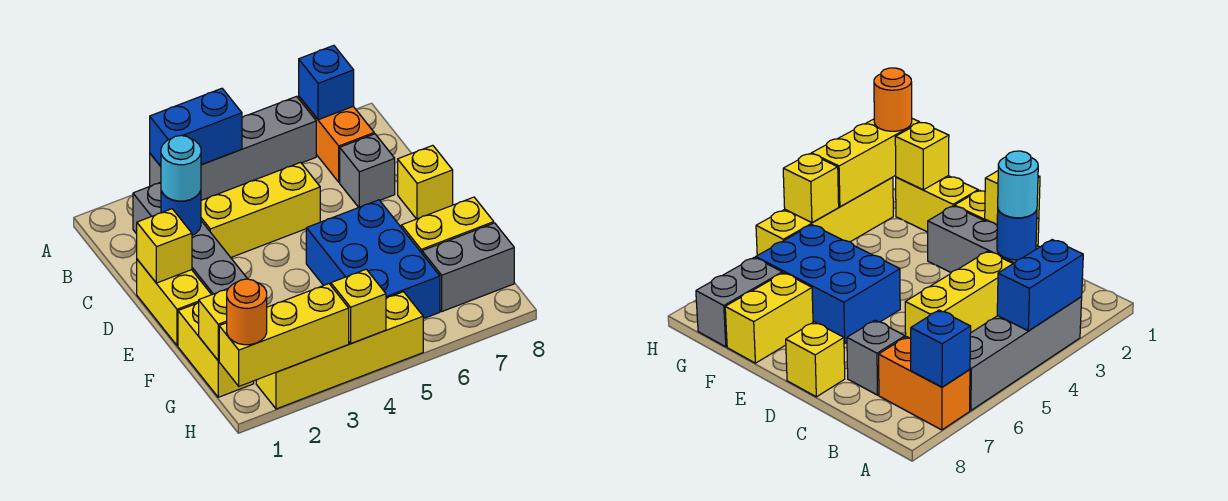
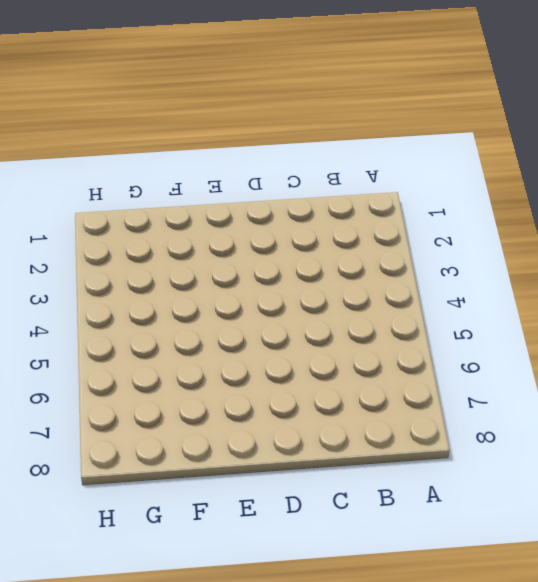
none -> grey brick A3:A6 level 1
none -> orange brick A7:B7 level 1
none -> grey brick B2:E2 level 1

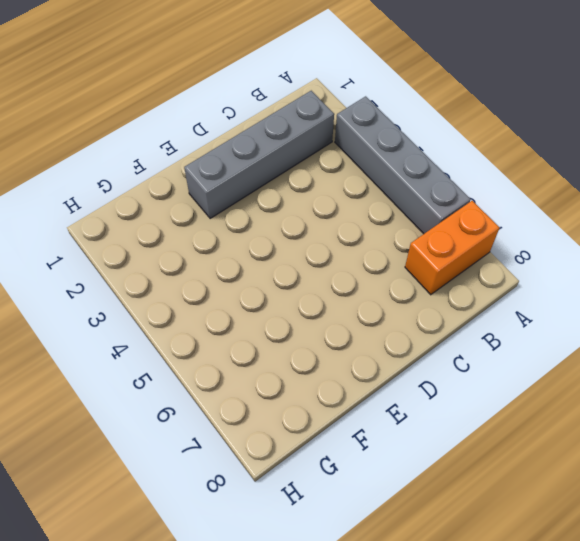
none -> yellow brick C3:C5 level 1
none -> grey brick C7 level 1
none -> yellow brick D1:E1 level 1

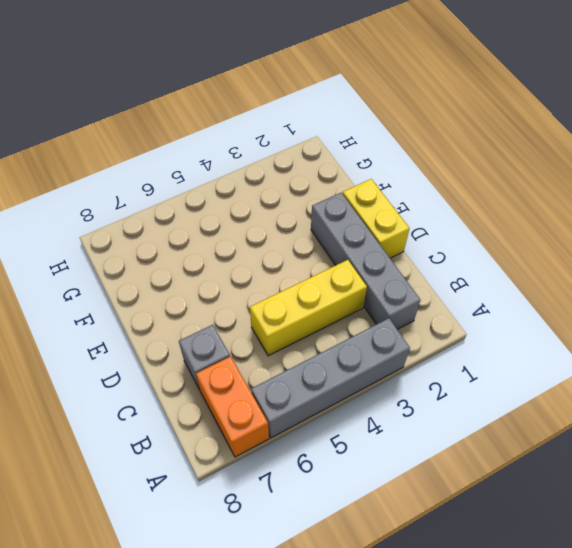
none -> yellow brick D8 level 1
none -> blue brick E5:G6 level 1
none -> yellow brick F1:G1 level 1

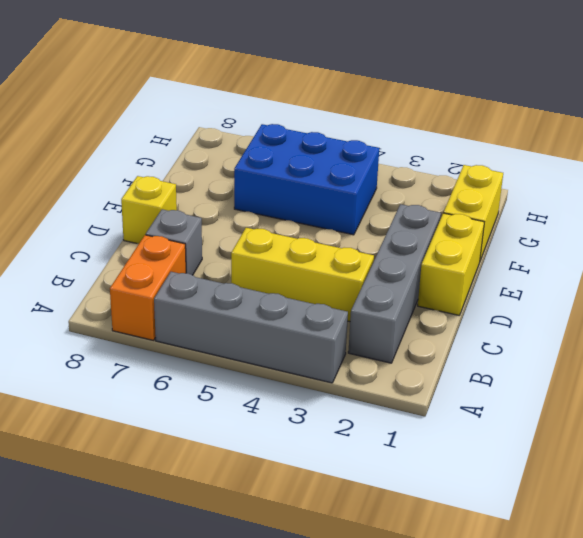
blue brick F4:G6 level 1 -> blue brick E5:G6 level 1
none -> yellow brick F7:F8 level 1
none -> grey brick G7:G8 level 1
none -> yellow brick H2:H5 level 1

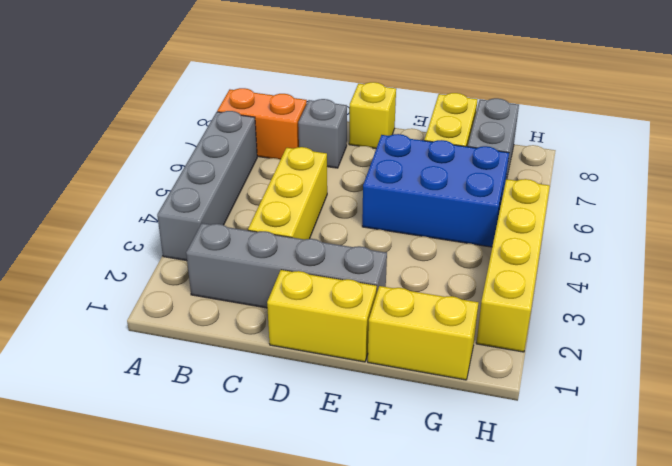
none -> blue brick A3:A4 level 2
none -> blue brick A7 level 2
none -> blue round brick C2 level 2

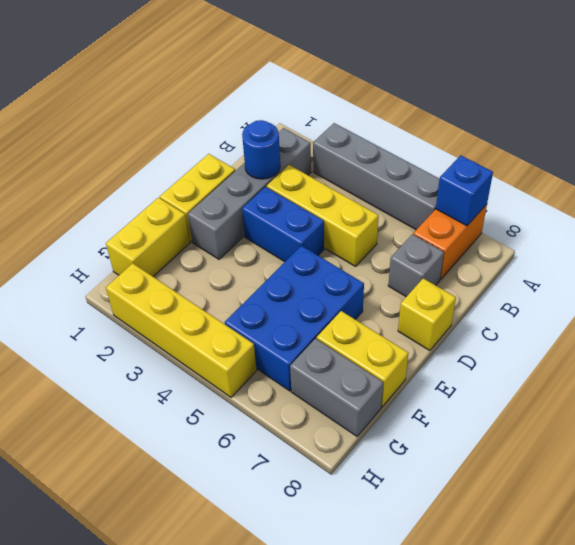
blue brick D3:D4 level 1 -> blue brick A3:A4 level 2
none -> yellow brick D1 level 2
none -> yellow brick G1 level 2
none -> yellow brick H1:H3 level 2

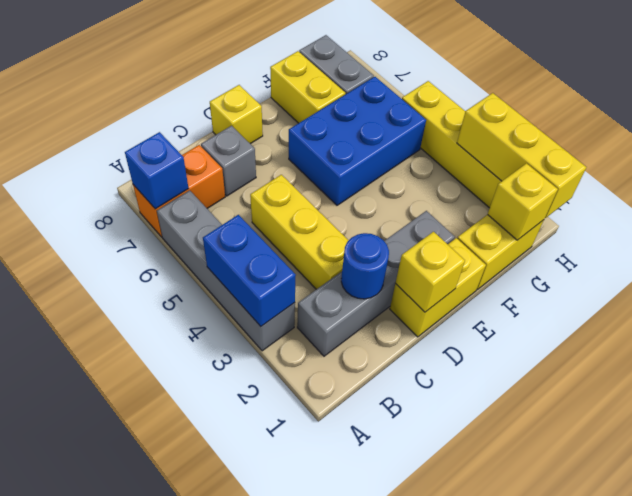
none -> yellow brick H4 level 2
none -> cyan round brick C2 level 3
none -> orange round brick H1 level 3

